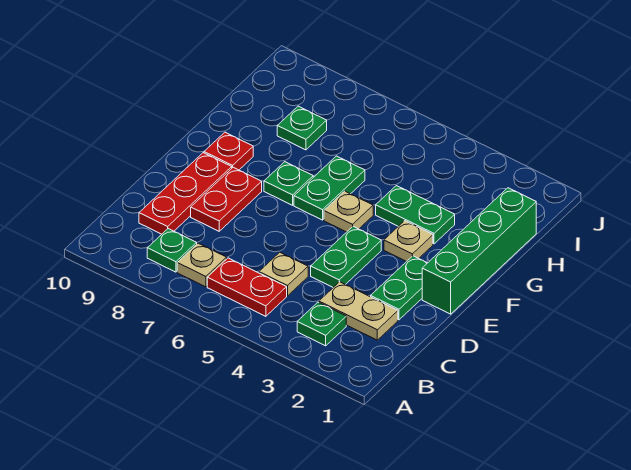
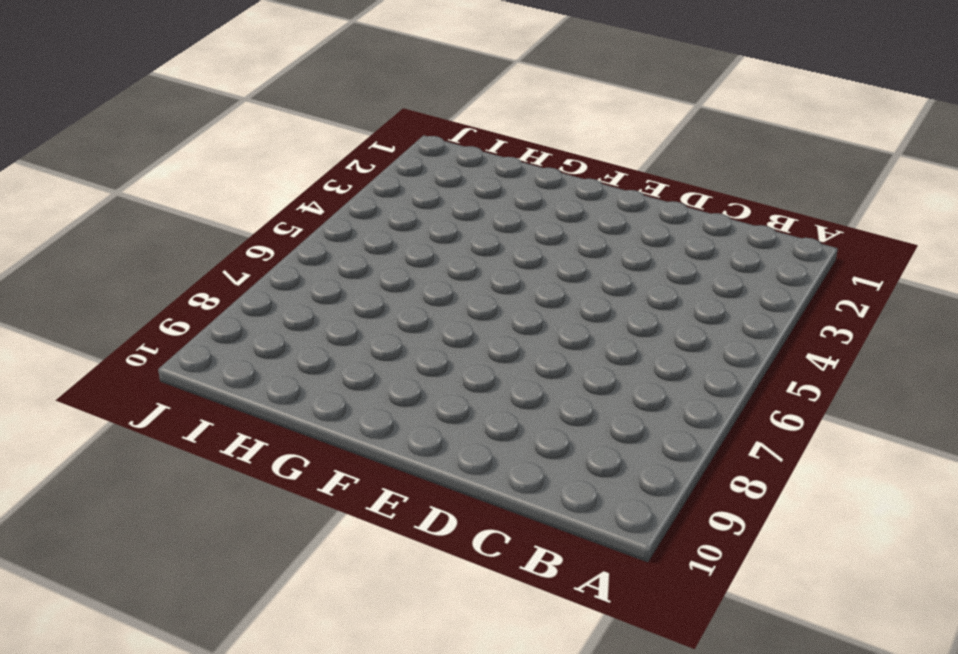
none -> green plate B3 level 1
none -> red plate B5:B6 level 1
none -> tan plate B7 level 1

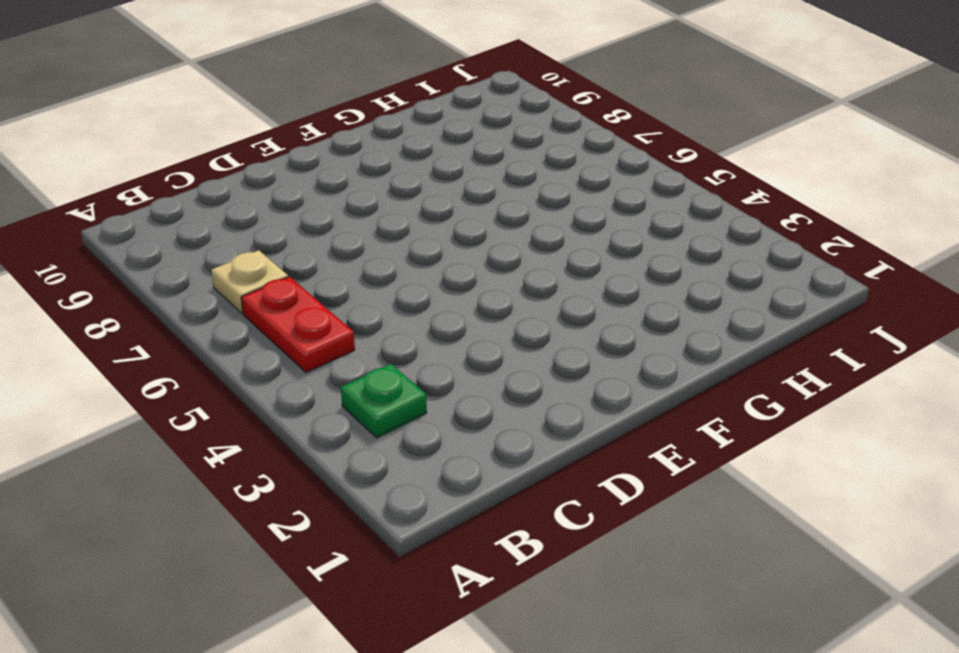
none -> green plate B8 level 1
none -> tan plate C2:C3 level 1
none -> tan plate C5 level 1

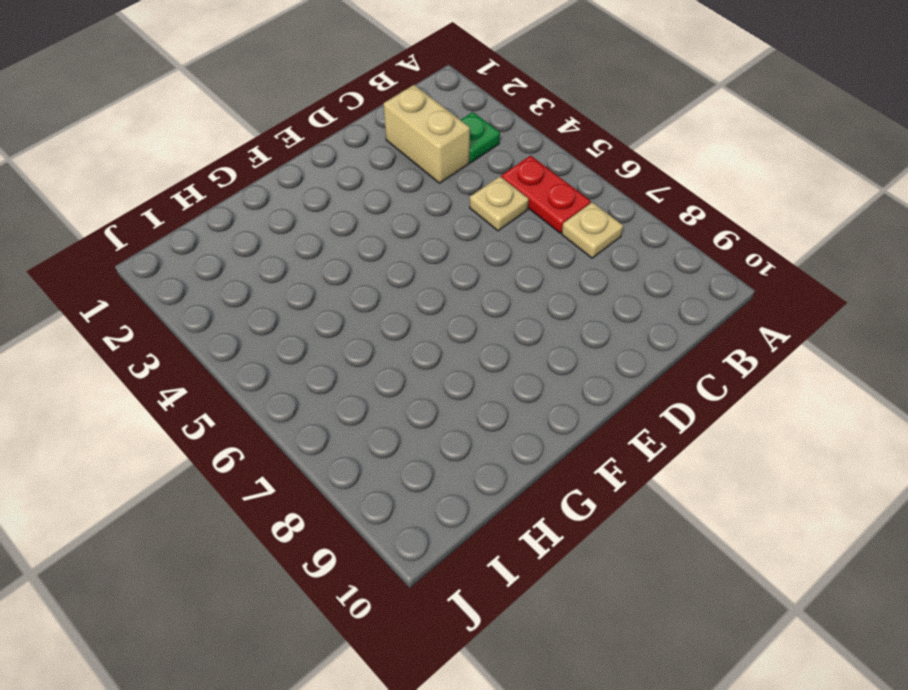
tan brick C2:C3 level 1 -> tan plate C2:C3 level 1
none -> green plate B8 level 1
none -> red plate C9:E9 level 1
none -> green plate D2:E2 level 1

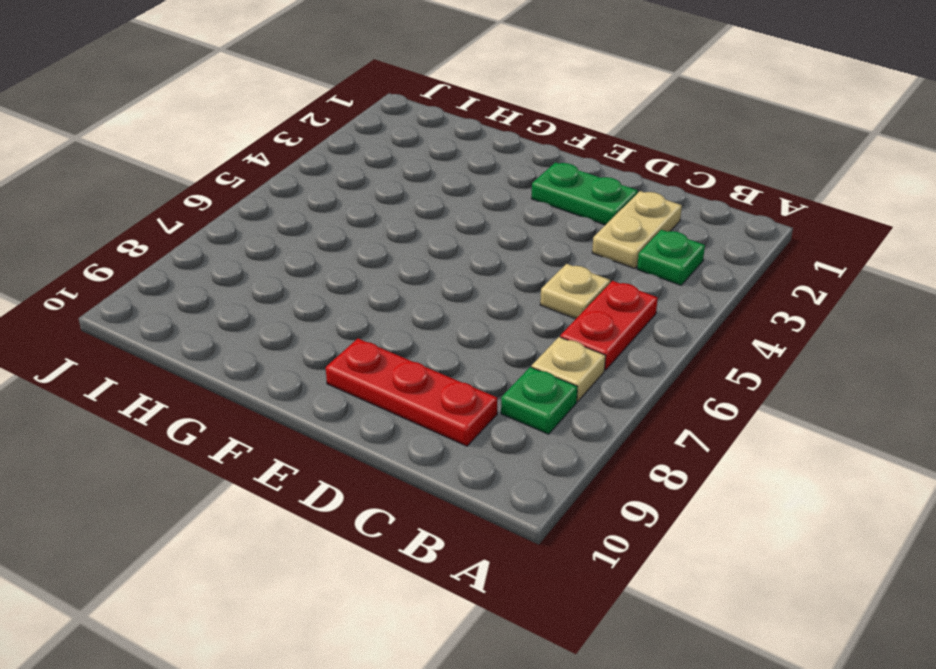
none -> green plate D4:E4 level 1
none -> red plate D8:E8 level 1
none -> green brick E1:H1 level 1

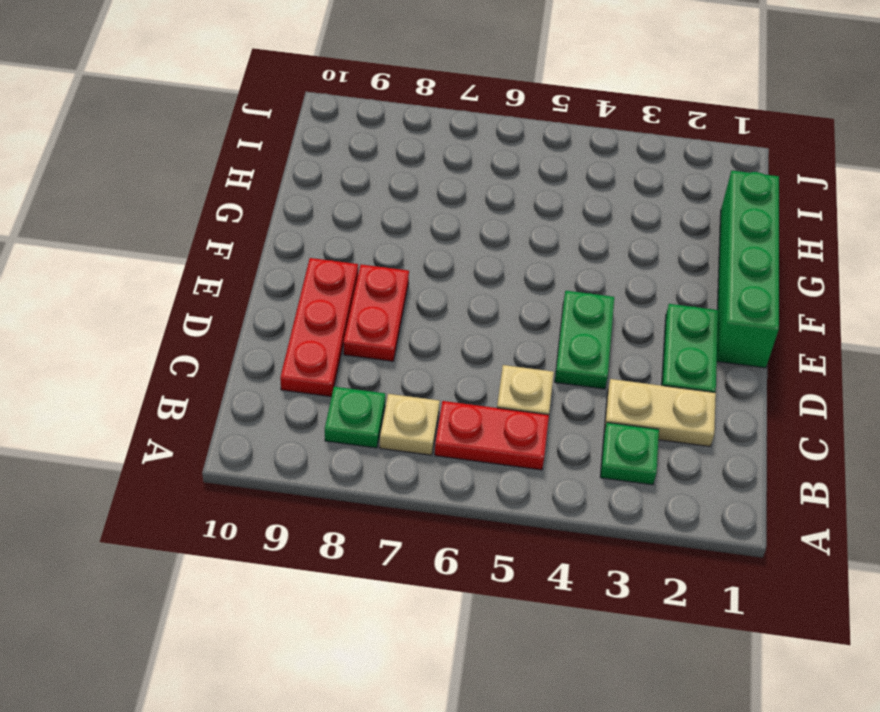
none -> tan plate F3 level 1
none -> tan plate F5 level 1
none -> green plate F6:G6 level 1

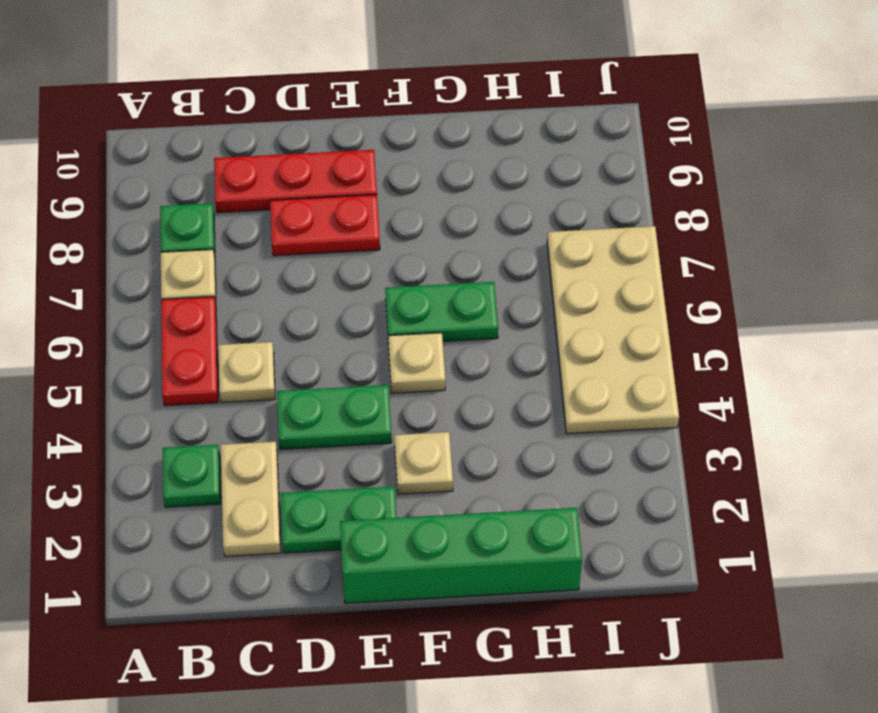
tan plate I4:J7 level 1 -> none
none -> green plate F7 level 1
none -> red plate F9 level 1
none -> green plate G3:G4 level 1

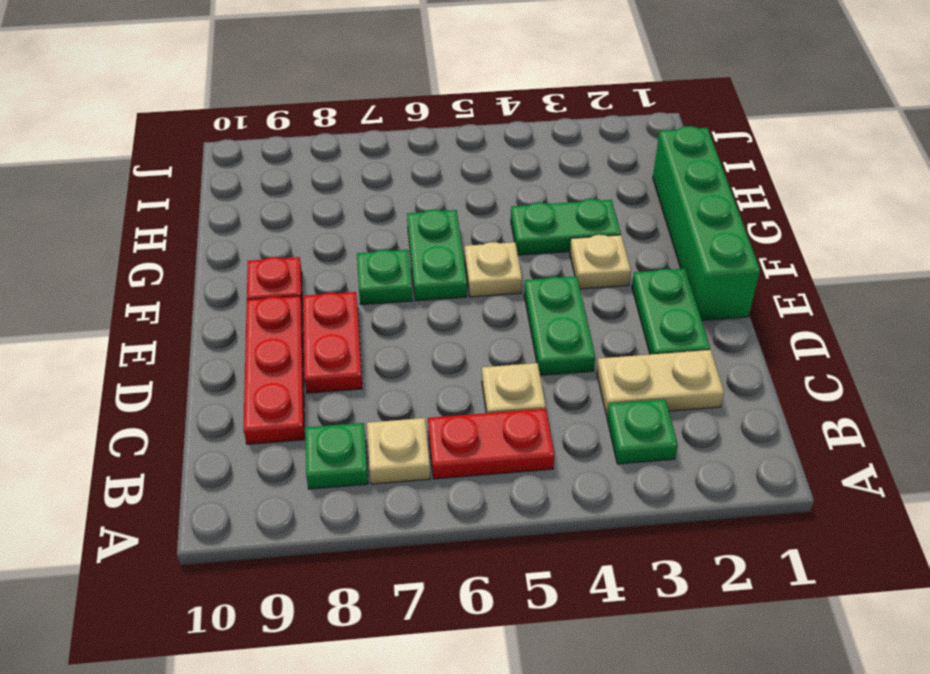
none -> green plate H8 level 1

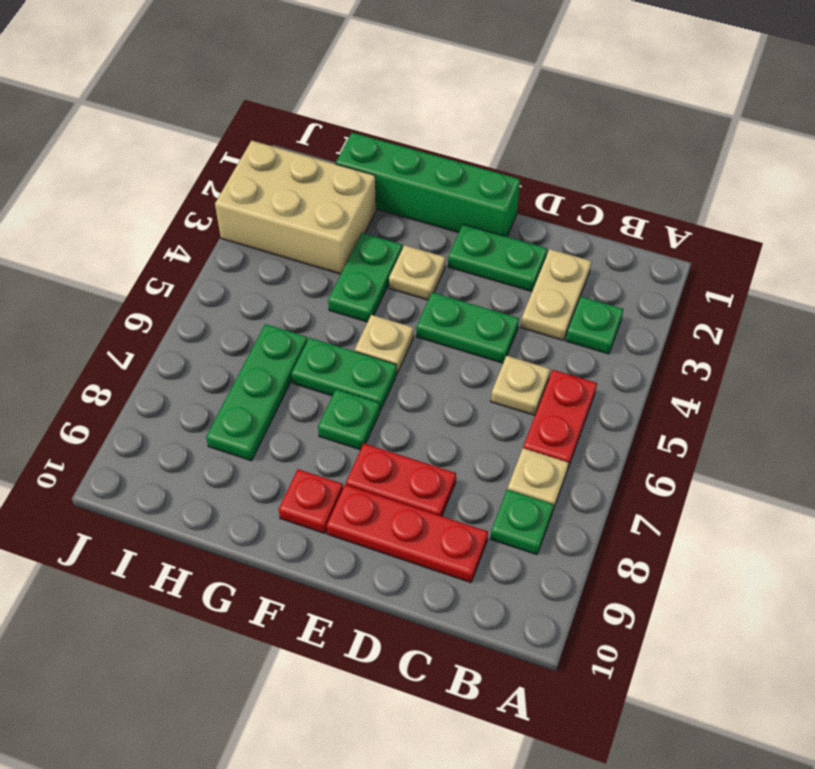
tan brick H2:J3 level 1 -> none
green plate H6:H8 level 1 -> green plate H8 level 1

